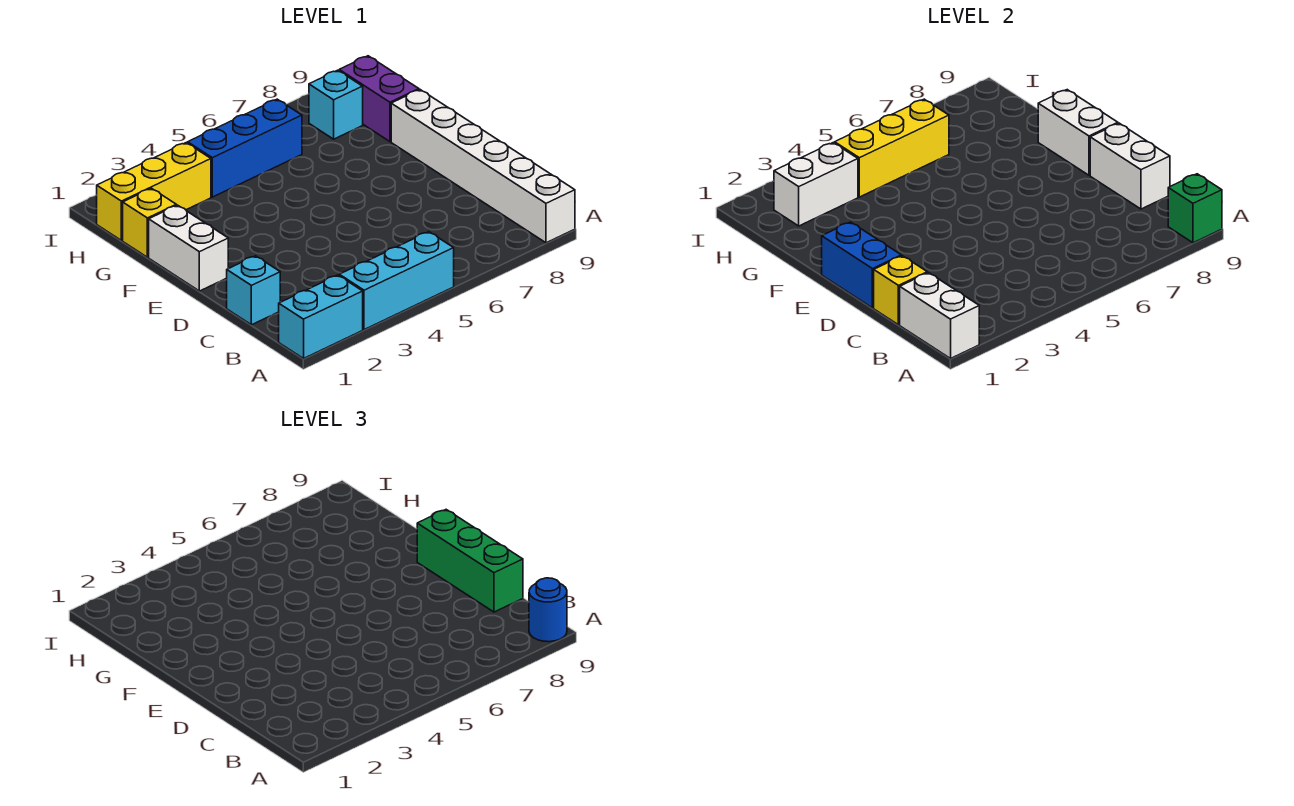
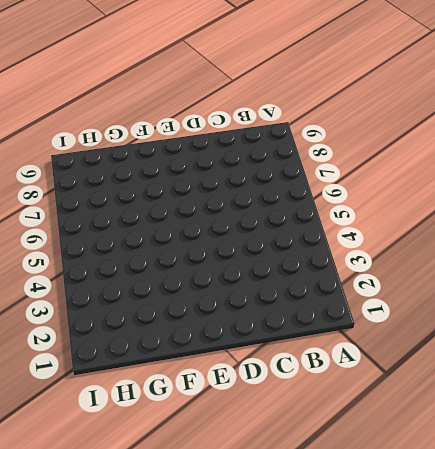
none -> cyan brick A1:A2 level 1
none -> cyan brick A3:A5 level 1
none -> white brick A9:F9 level 1

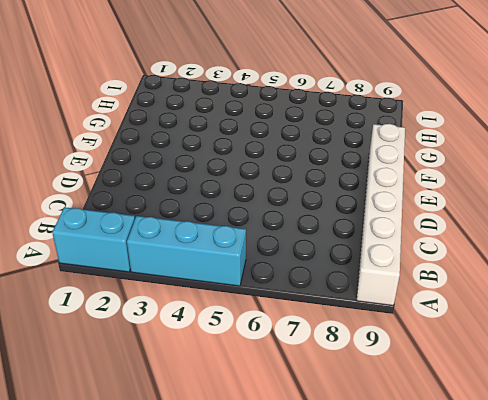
none -> cyan brick C1 level 1
none -> white brick E1:F1 level 1
none -> yellow brick G1 level 1

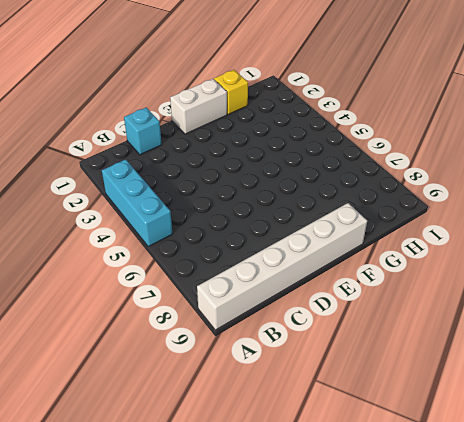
none -> cyan brick A1:A2 level 1
none -> purple brick G9:H9 level 1
none -> yellow brick H1:H3 level 1

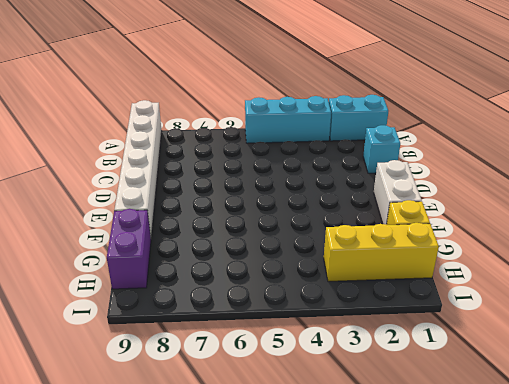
none -> blue brick H4:H6 level 1
none -> cyan brick H8 level 1
none -> white brick A1:B1 level 2

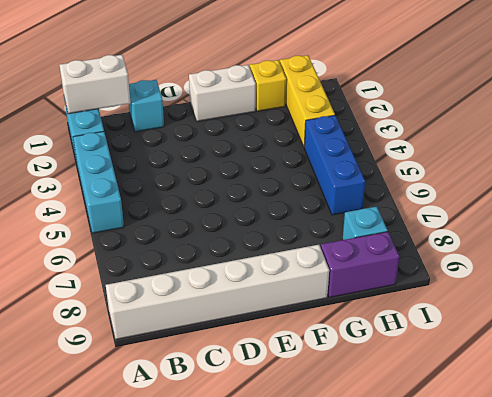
none -> green brick A9 level 2
none -> yellow brick C1 level 2
none -> white brick C9:D9 level 2

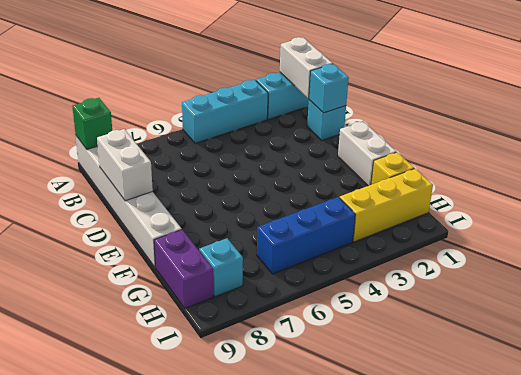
cyan brick C1 level 2 -> yellow brick C1 level 2
none -> blue brick D1:E1 level 2
none -> white brick E9:F9 level 2
none -> white brick H2:H3 level 2

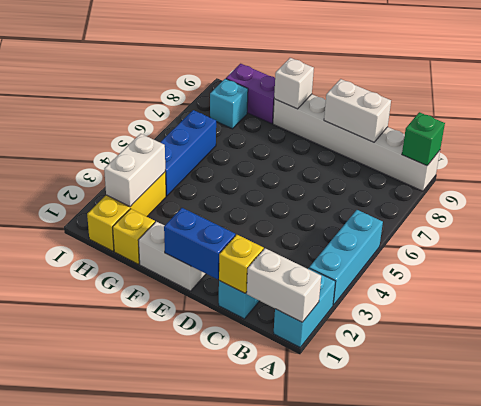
white brick F9 level 2 -> white brick E9:F9 level 2
none -> yellow brick H4:H6 level 2
none -> blue round brick A9 level 3
none -> green brick C9:E9 level 3

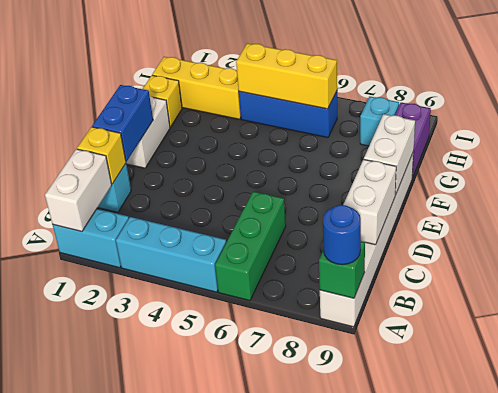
green brick A6:C6 level 1 -> green brick C9:E9 level 3
none -> white brick H2:H3 level 2

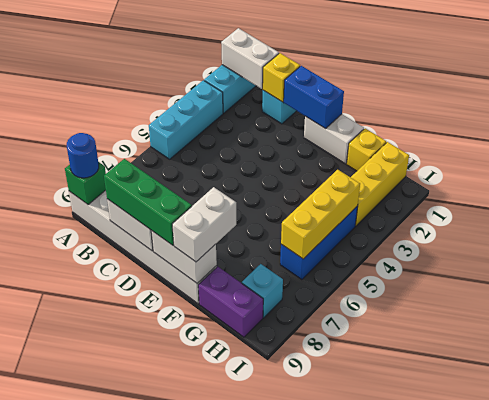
white brick F8:F9 level 3 -> white brick H2:H3 level 2

